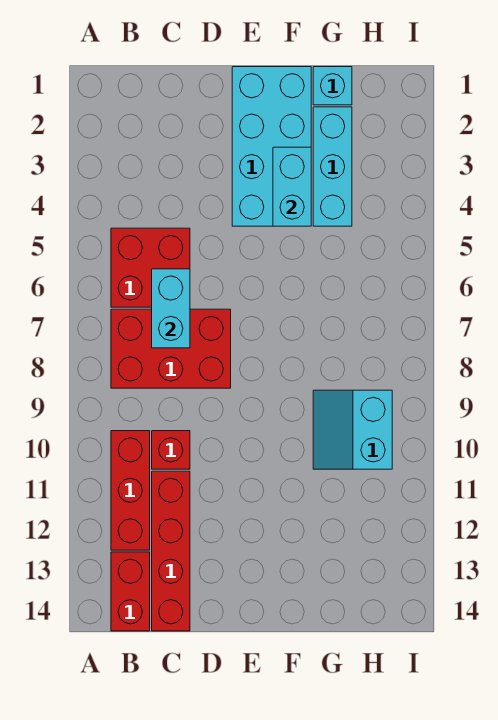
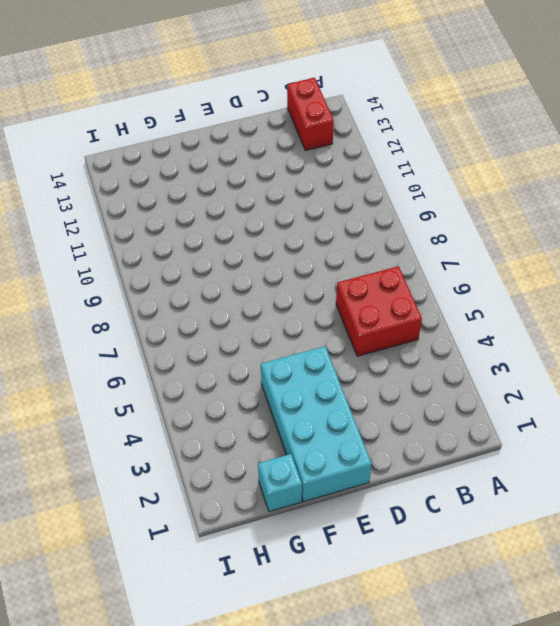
none -> red brick B7:D8 level 1
none -> red brick B10:B12 level 1
none -> red brick C10 level 1

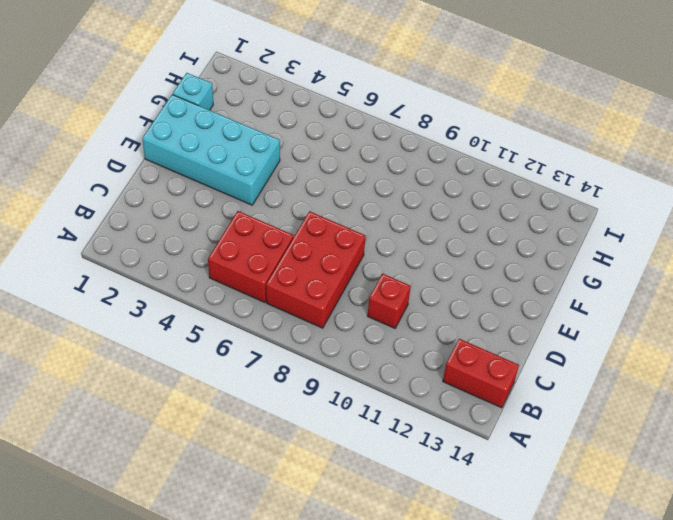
none -> red brick B10:B12 level 1
none -> red brick C11:C14 level 1
none -> cyan brick G2:G4 level 1

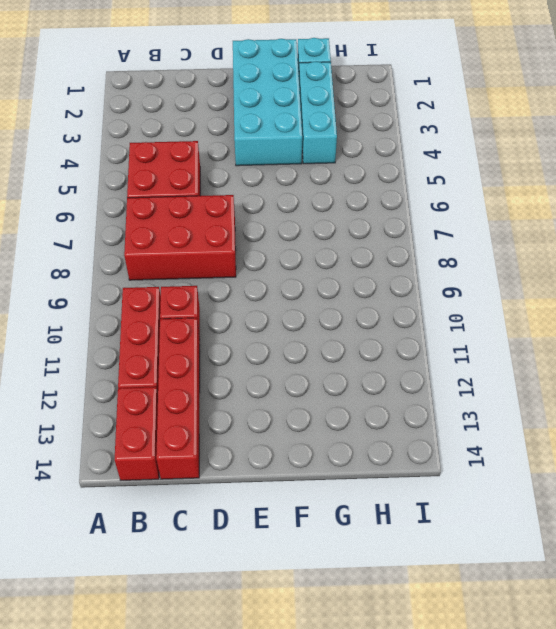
none -> cyan slope G9:H10 level 1 top H
none -> cyan brick C6:C7 level 2
none -> cyan brick F3:F4 level 2

